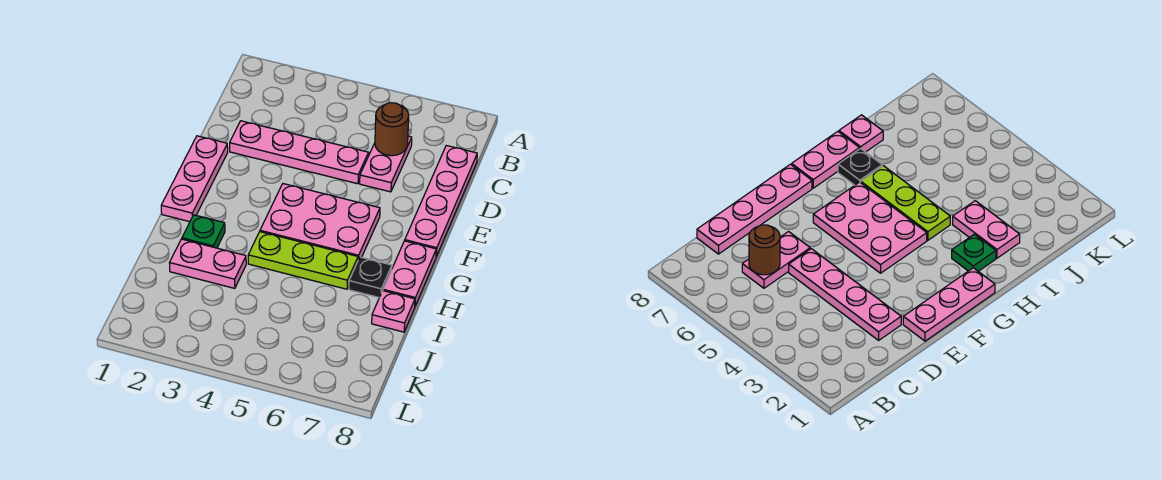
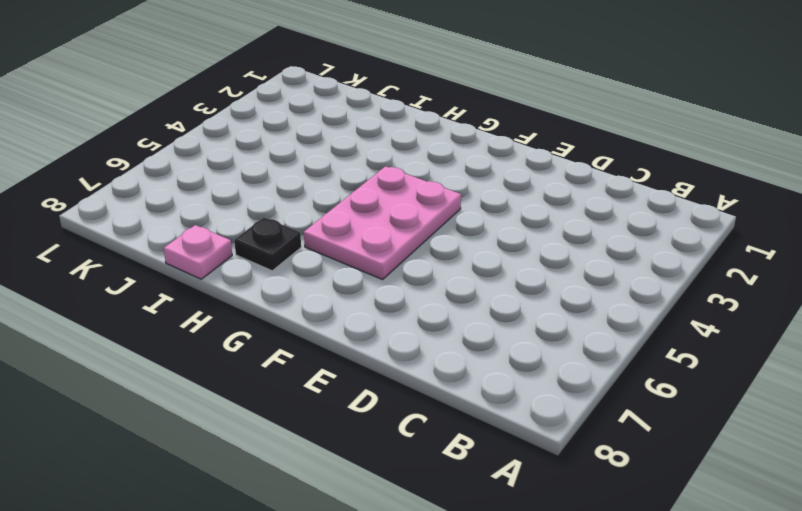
none -> pink plate C6:D6 level 1
none -> pink plate C8:F8 level 1
none -> pink plate D2:D5 level 1

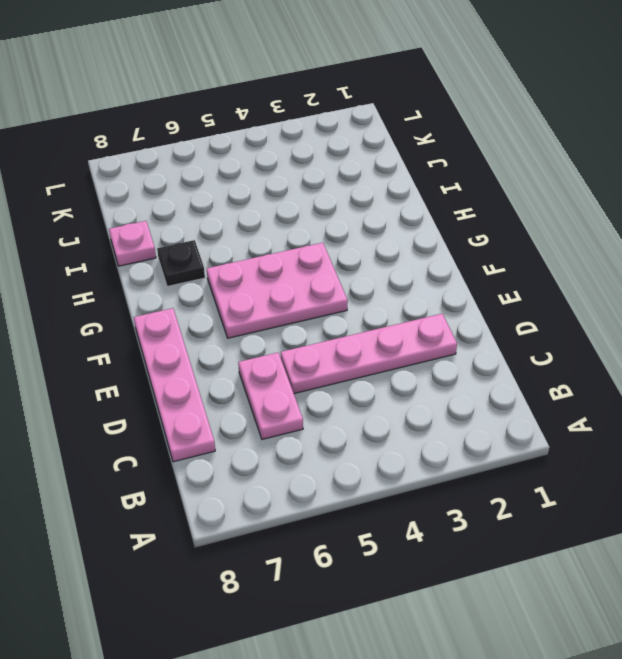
none -> pink plate E1:G1 level 1
none -> pink plate G8:H8 level 1
none -> green plate H2 level 1

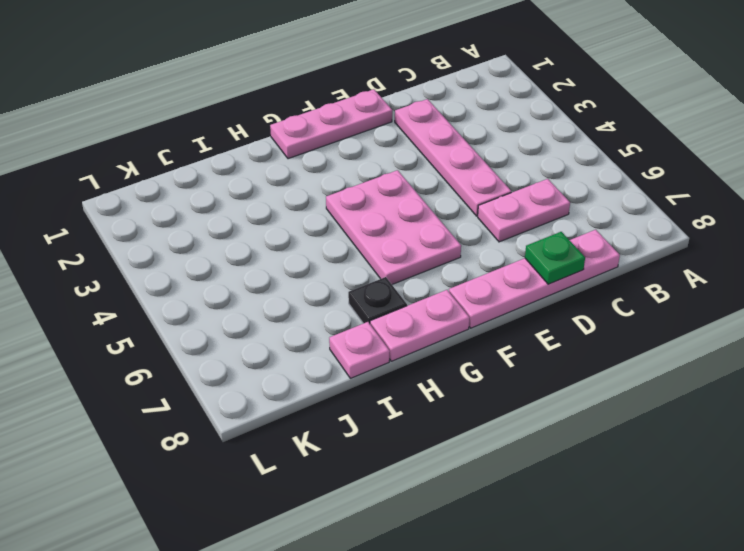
green plate D8 level 2 -> green plate H2 level 1
none -> lime plate H4:H6 level 1
none -> pink plate I2:I3 level 1
none -> brown round brick C6 level 2

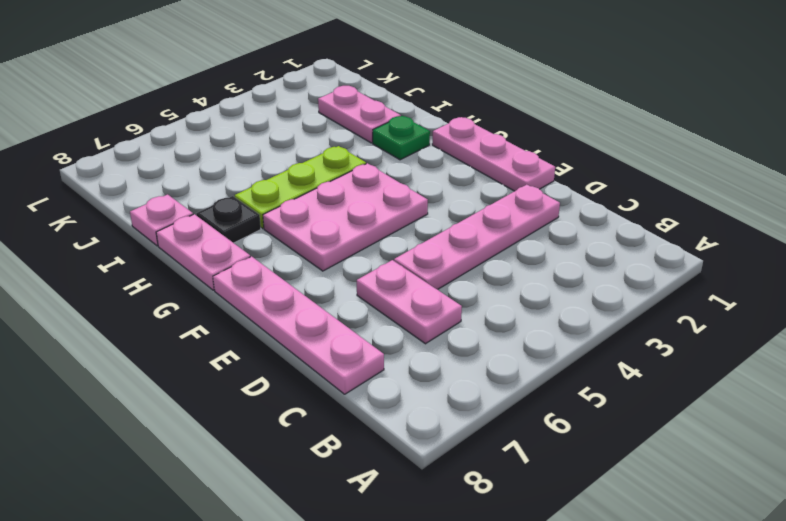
pink plate I2:J2 level 1 -> pink plate I2:I3 level 1
none -> brown round brick C6 level 2

